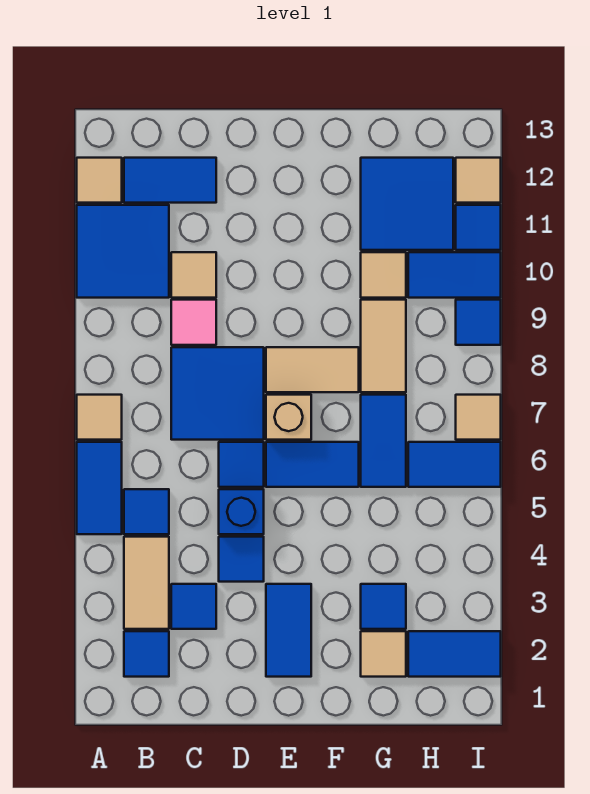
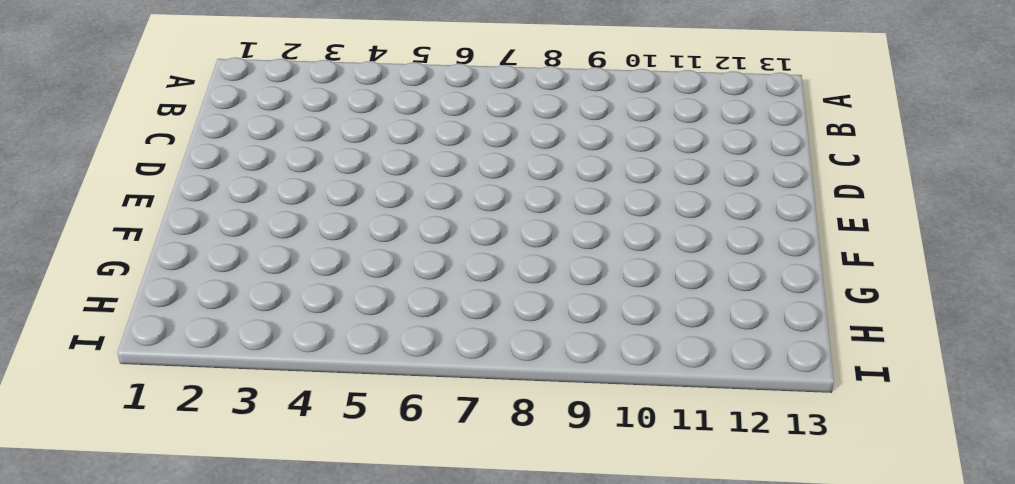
none -> blue tile A5:A6 level 1
none -> tan tile A7 level 1
none -> blue tile A10:B11 level 1
none -> tan tile A12 level 1

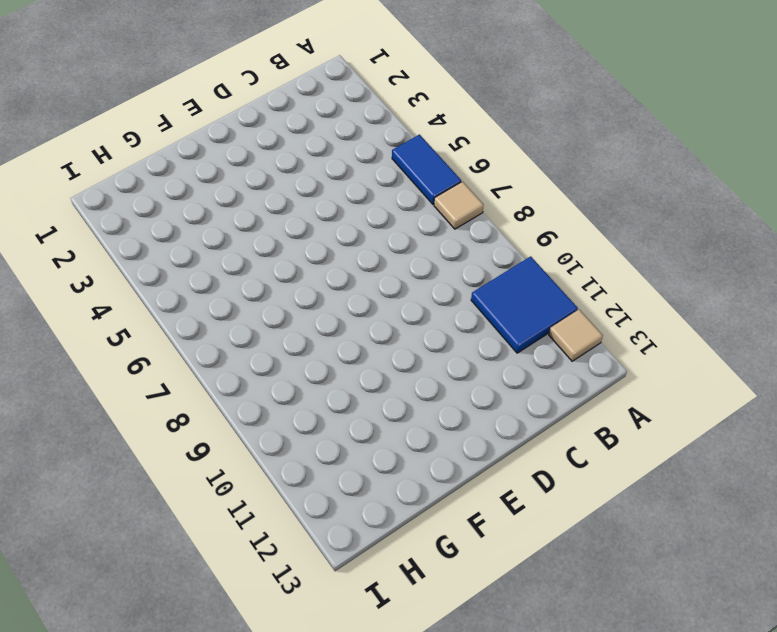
none -> blue tile B2 level 1
none -> tan tile B3:B4 level 1
none -> blue tile B5 level 1
none -> blue tile B12:C12 level 1

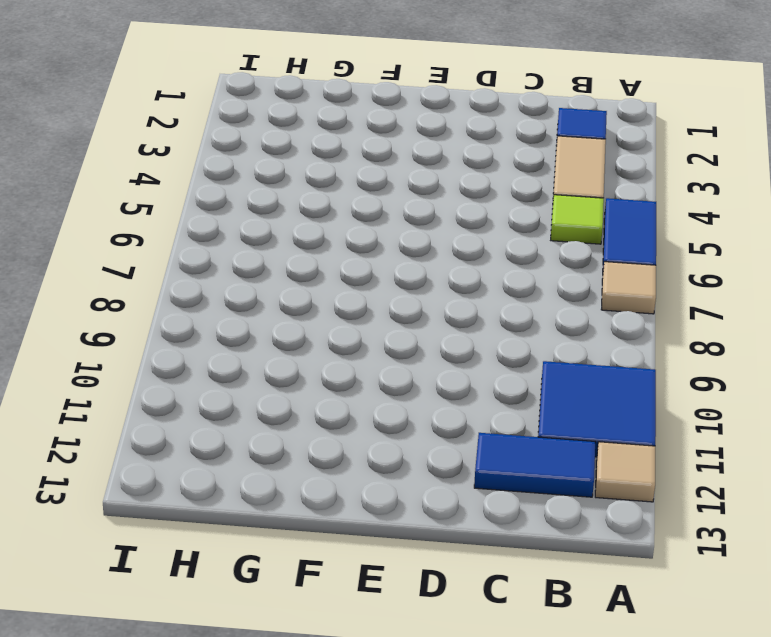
lime tile B5 level 1 -> blue tile B5 level 1
none -> blue tile C3 level 1
none -> blue tile C7:D8 level 1
none -> pink tile C9 level 1
none -> tan tile C10 level 1

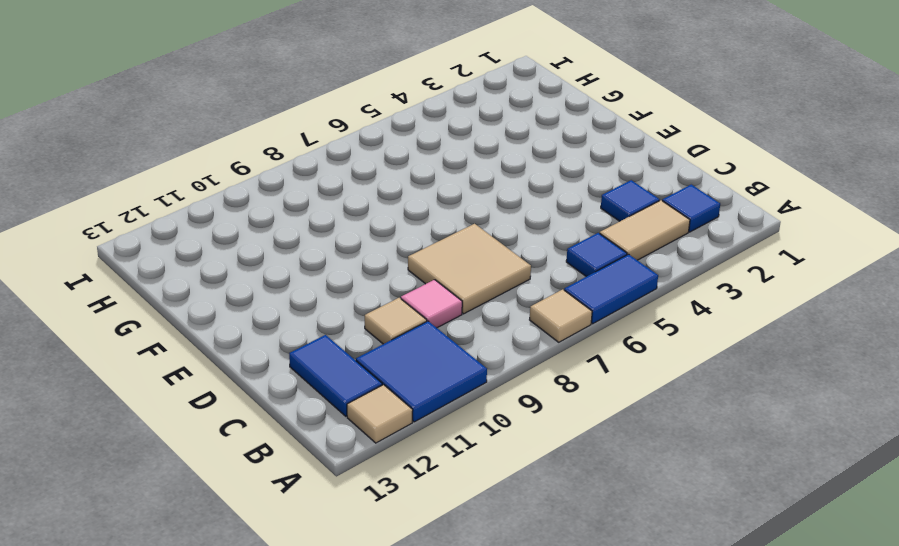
tan tile C7:D8 level 1 -> blue tile C7:D8 level 1
none -> blue tile D4 level 1
none -> blue brick D5 level 1
none -> blue tile D6 level 1
none -> blue tile E2:E3 level 1

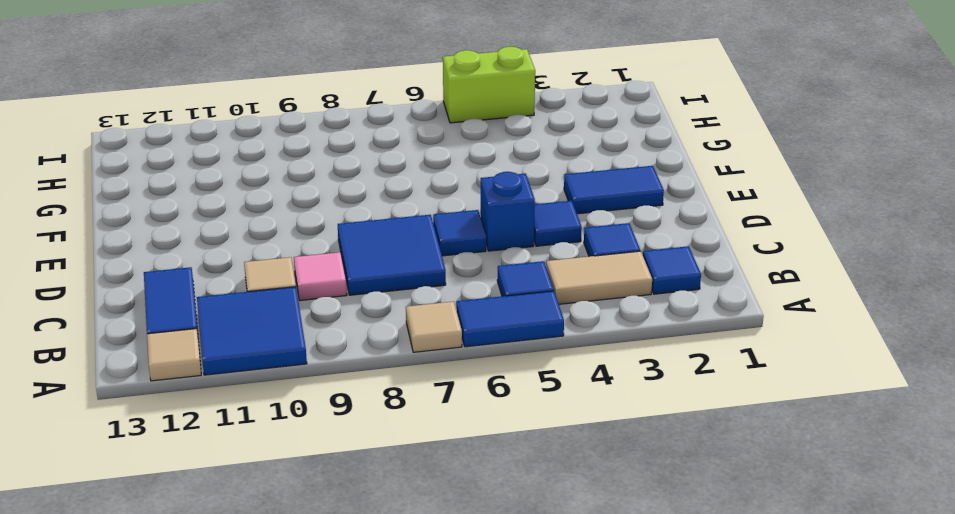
lime brick I4:I5 level 1 -> none
none -> blue tile E6:F6 level 1
none -> tan brick E7 level 1
none -> tan tile E8:F8 level 1
none -> tan tile G2 level 1

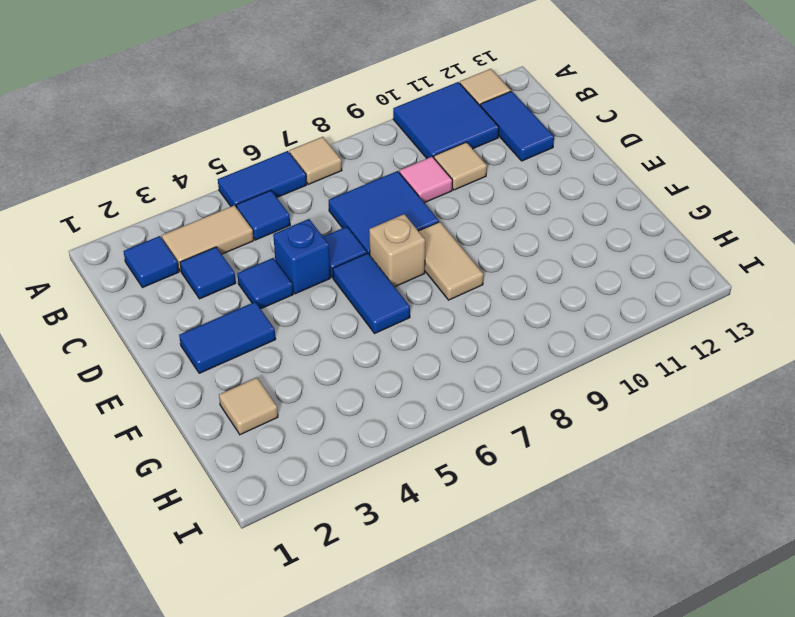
none -> blue tile G3 level 1
none -> blue tile G6:G7 level 1
none -> tan tile G8:G9 level 1
none -> tan tile G10 level 1

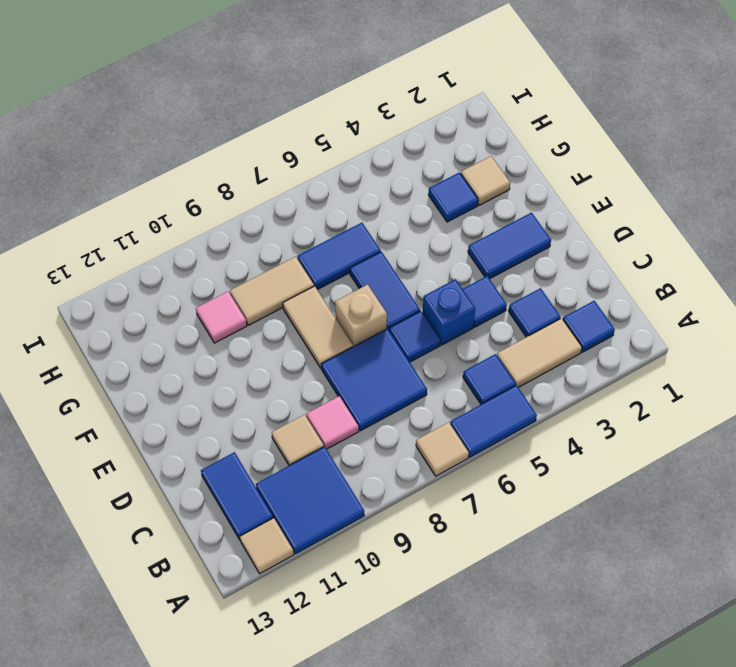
pink tile G10 level 1 -> tan tile G10 level 1
none -> blue tile G11:H12 level 1
none -> blue tile H2:I2 level 1
none -> blue tile H6:I6 level 1
none -> blue tile H10:I10 level 1

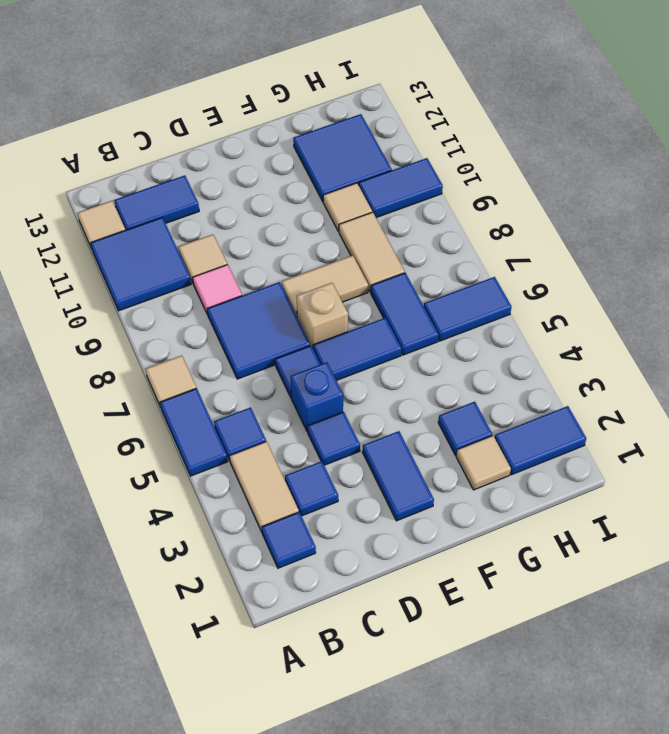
none -> tan tile I7 level 1
none -> blue tile I9 level 1
none -> blue tile I11 level 1
none -> tan tile I12 level 1

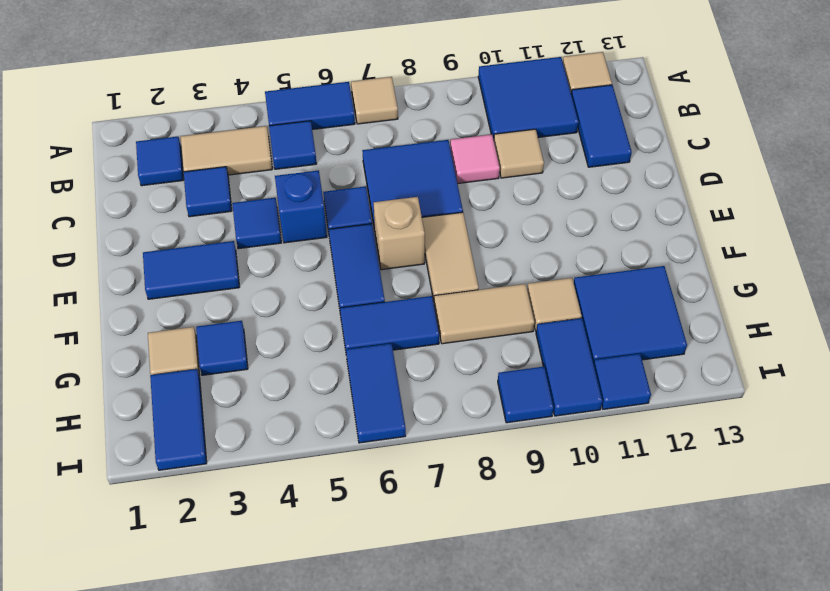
none -> tan tile I7 level 1
none -> tan tile I12 level 1

